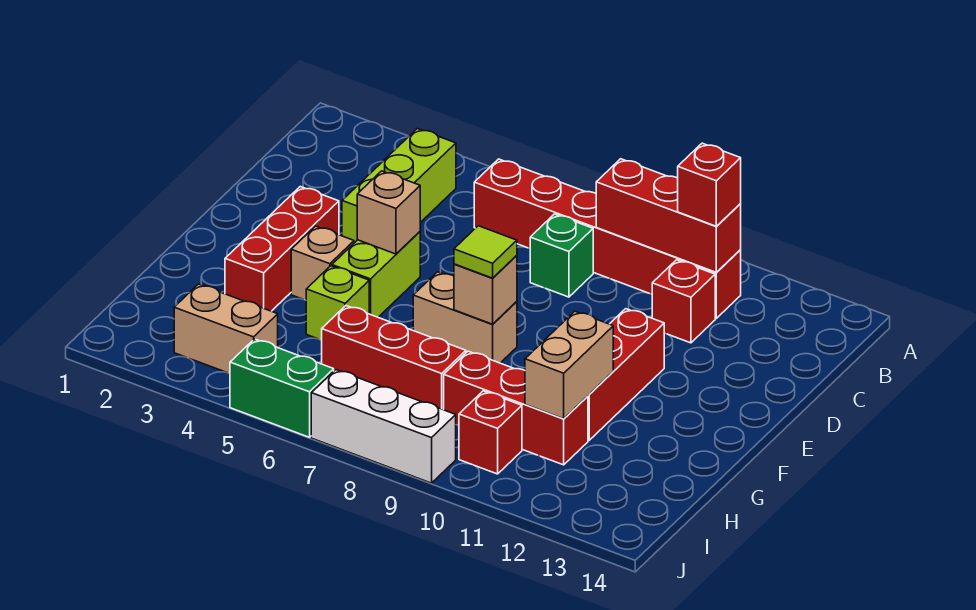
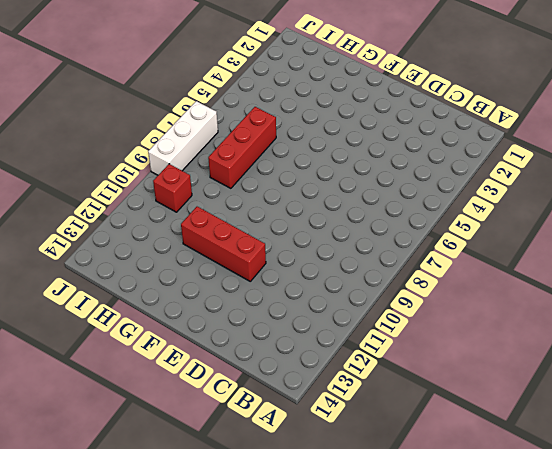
none -> lime brick B4:D4 level 1
none -> red brick B6:B11 level 1
none -> green brick C8 level 1

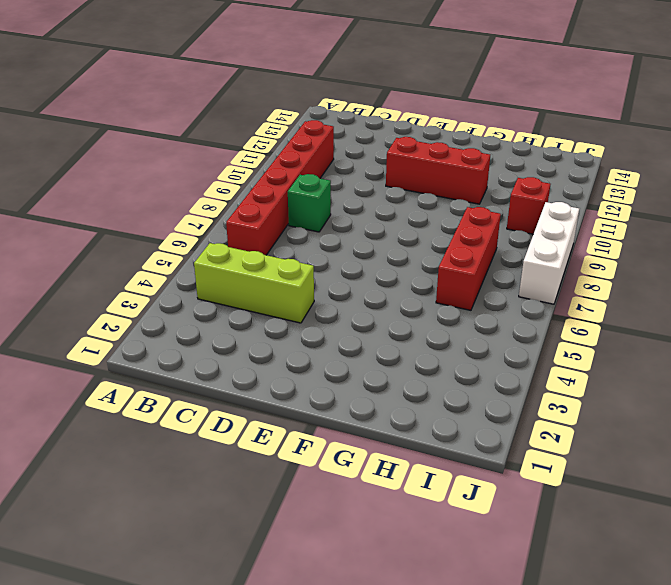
none -> red brick C11 level 1
none -> red brick E3:G3 level 1
none -> lime brick E5:F5 level 1

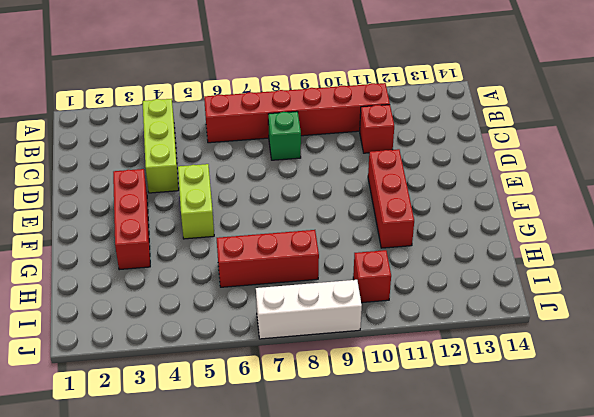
none -> tan brick F4 level 1
none -> tan brick F7:F8 level 1
none -> lime brick G5 level 1

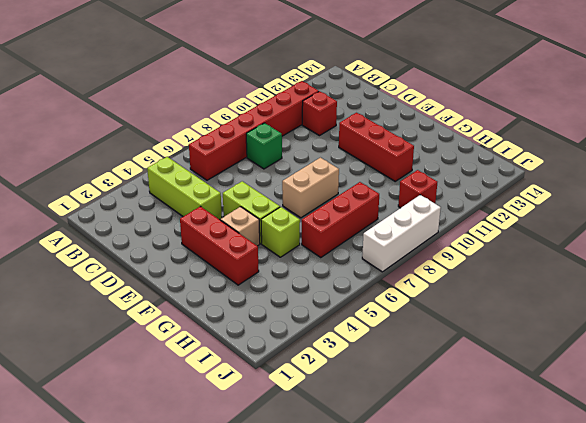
none -> red brick H9:H11 level 1
none -> tan brick I3:I4 level 1
none -> green brick J5:J6 level 1

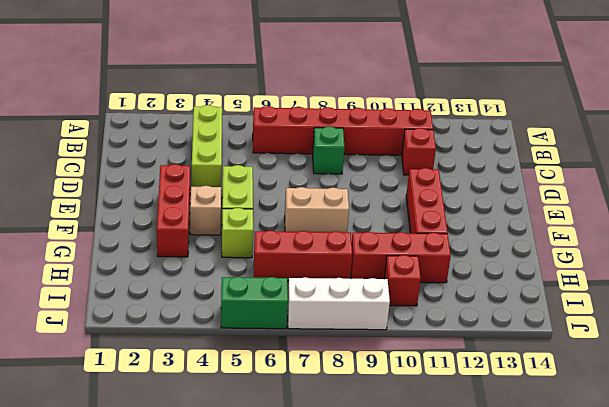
none -> tan brick I3:I4 level 1
none -> red brick B9:B11 level 2
none -> tan brick E5 level 2

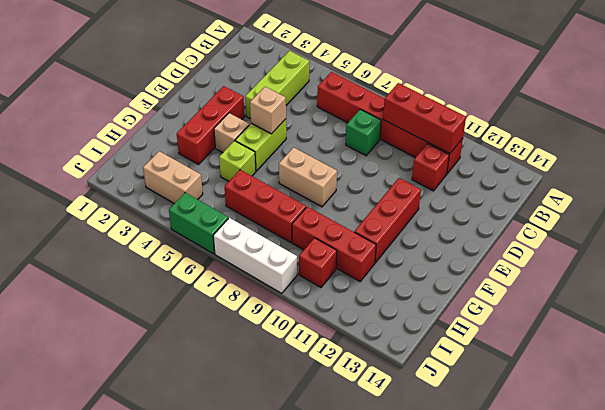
none -> tan brick F8 level 2
none -> tan brick G11:H11 level 2
none -> red brick B11 level 3

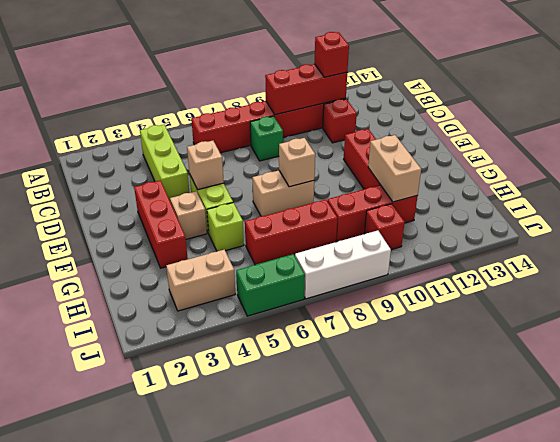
none -> lime tile F8 level 3

